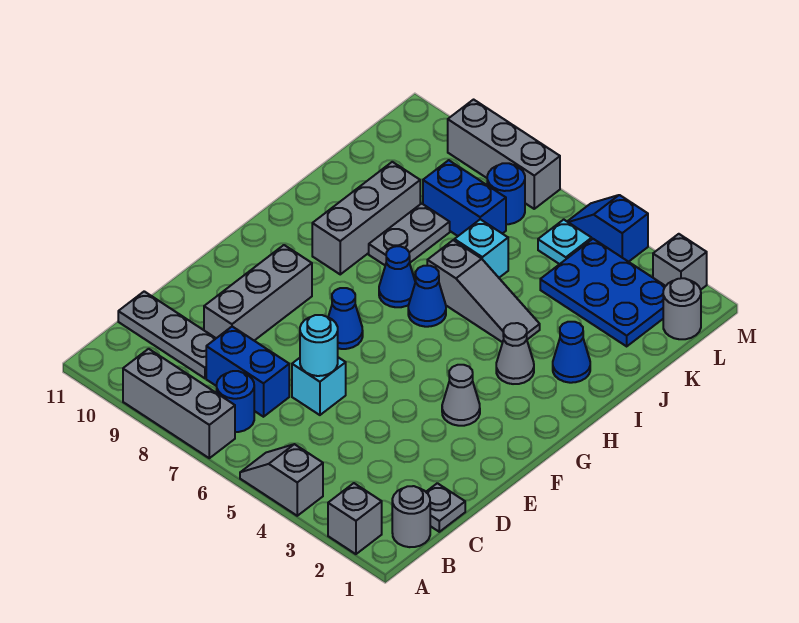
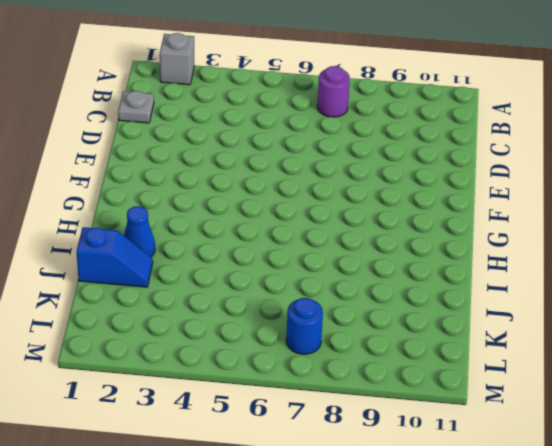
purple round brick B7 level 1 -> blue round brick B7 level 1
blue slope J1:J2 level 1 top 1 -> blue slope M4:M5 level 1 top 4
none -> grey slope A4:A5 level 1 top 4
none -> grey brick A7:A9 level 1
none -> grey round brick B1 level 1

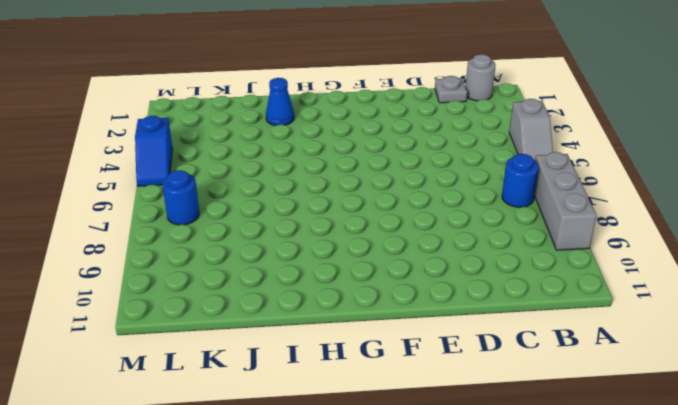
none -> grey brick A2 level 1
none -> blue brick C7:C8 level 1
none -> grey plate C9:C11 level 1

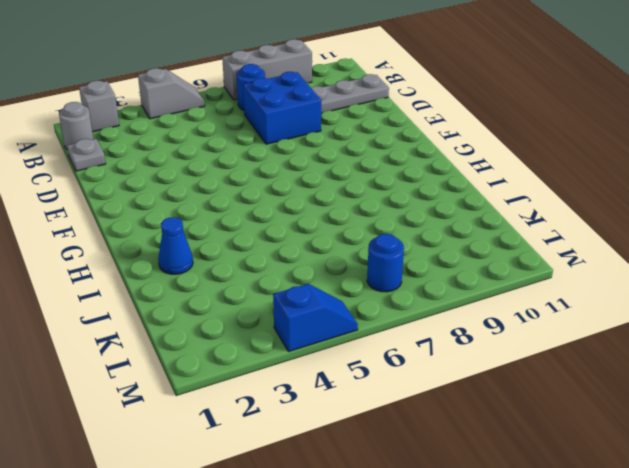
blue brick C7:D8 level 1 -> blue brick C7:C8 level 1
none -> cyan brick D6 level 1
none -> grey brick D9:F9 level 1
none -> grey cone F3 level 1

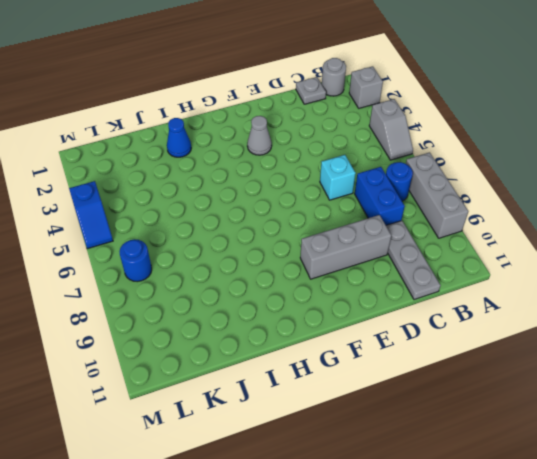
none -> blue cone F7 level 1
none -> grey cone H3 level 1
none -> blue cone H6 level 1

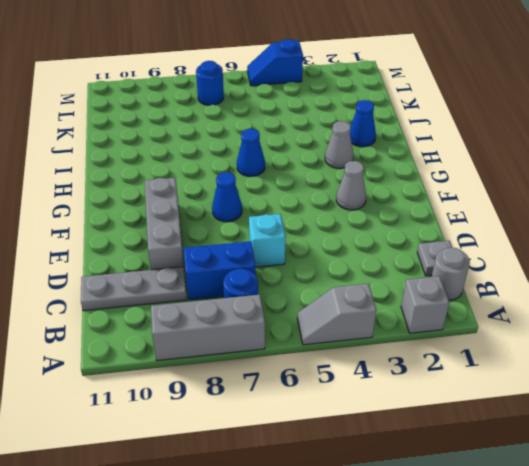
none -> blue cone H7 level 1
none -> grey brick H9:J9 level 1
none -> grey slope I4:I6 level 1 top 6

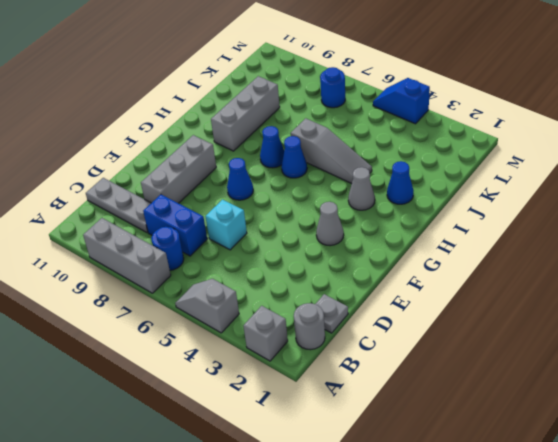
none -> grey plate I8:J8 level 1
none -> cyan brick J6 level 1
none -> blue plate K2:L4 level 1

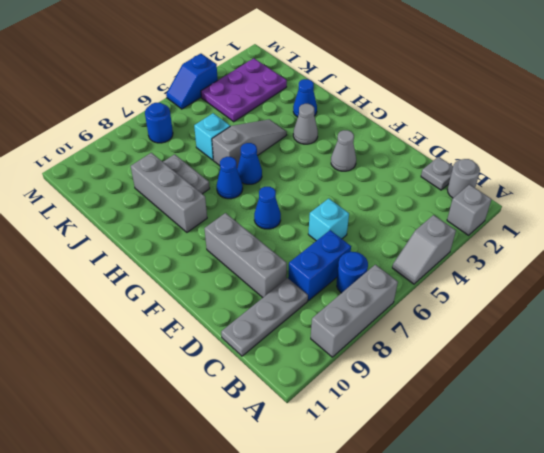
purple plate K2:L4 level 1 -> blue plate K2:L4 level 1
none -> blue brick K7:K8 level 1
none -> grey round brick L1 level 1
none -> cyan plate L5 level 1

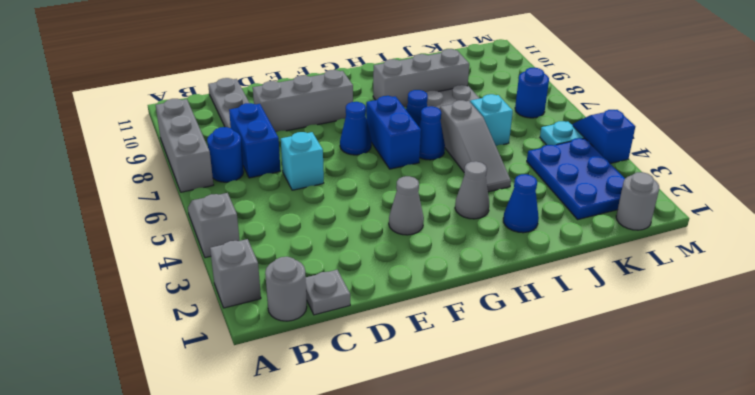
blue brick G6:G7 level 1 -> blue brick K7:K8 level 1
none -> grey brick M2 level 1
none -> grey brick M7:M9 level 1
none -> cyan round brick D6 level 2

